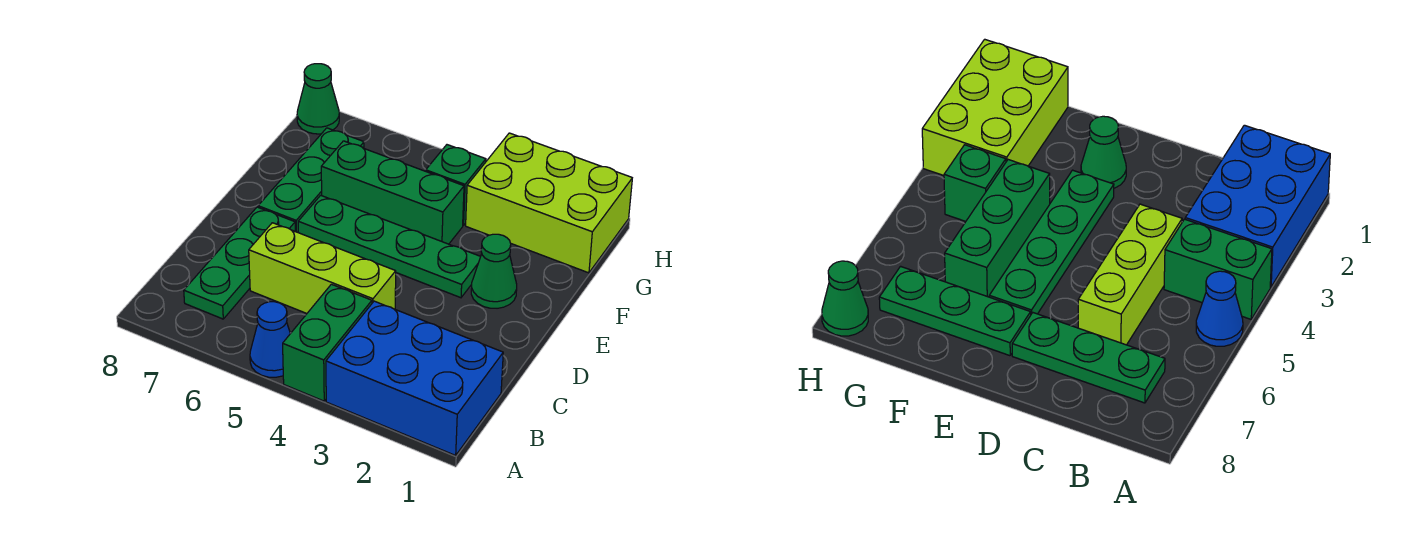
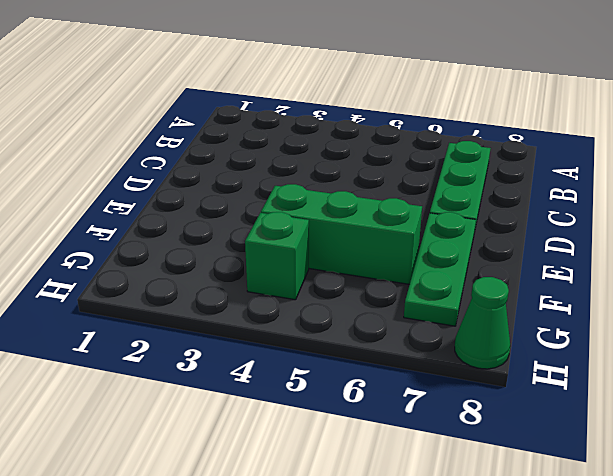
none -> blue brick A1:B3 level 1
none -> green brick A4:B4 level 1
none -> blue cone A5 level 1

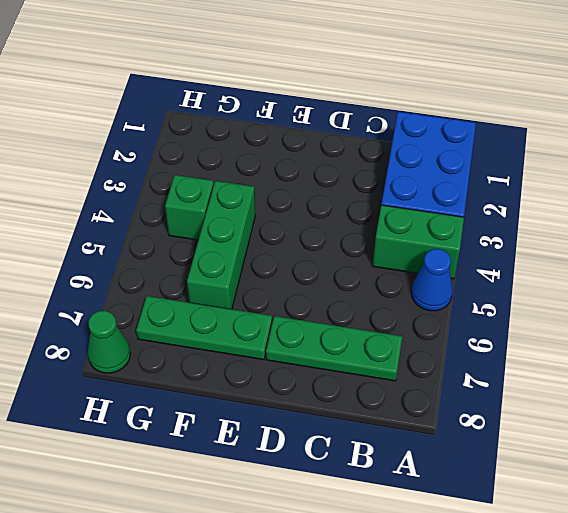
none -> lime brick C4:C6 level 1
none -> green cone E2 level 1
none -> green plate E3:E6 level 1

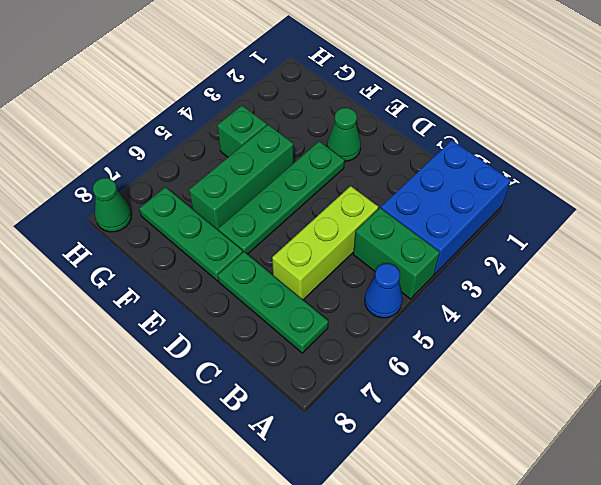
none -> lime brick G1:H3 level 1

